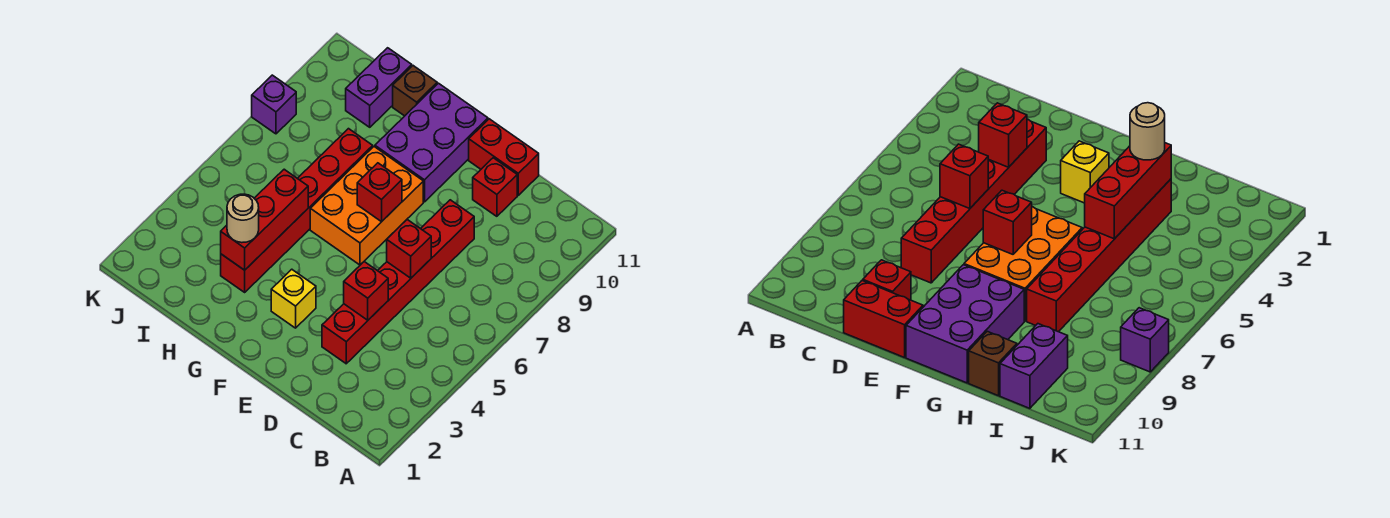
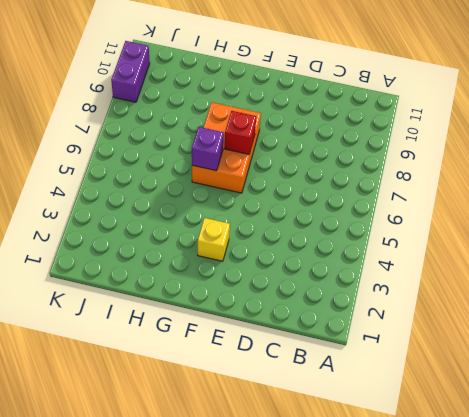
purple brick G6 level 2 -> purple brick K8 level 1
purple brick K9:K10 level 1 -> purple brick I10:I11 level 1
none -> red brick D3:D8 level 1
none -> red brick D10 level 1
none -> red brick D11:E11 level 1

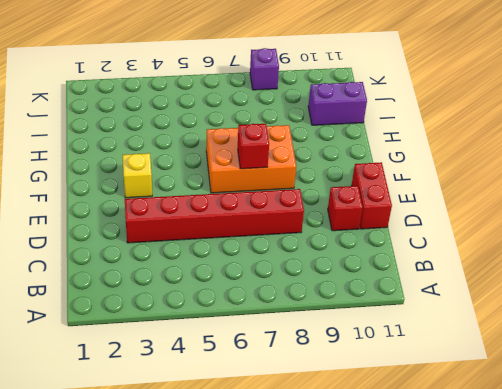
none -> purple brick F9:G11 level 1
none -> red brick H3:H8 level 1
none -> brown brick H11 level 1

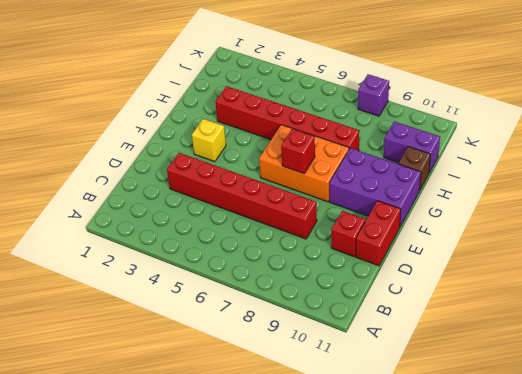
none -> red brick D4 level 2
none -> red brick D6 level 2
none -> red brick H3:H5 level 2

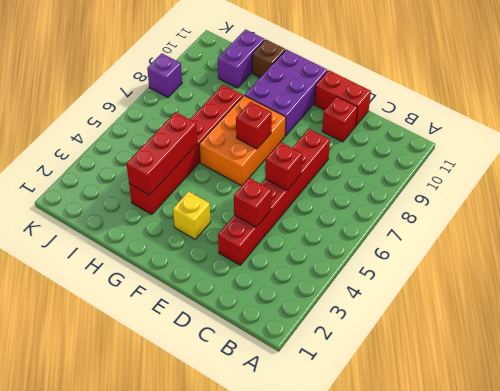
none -> tan round brick H3 level 3

